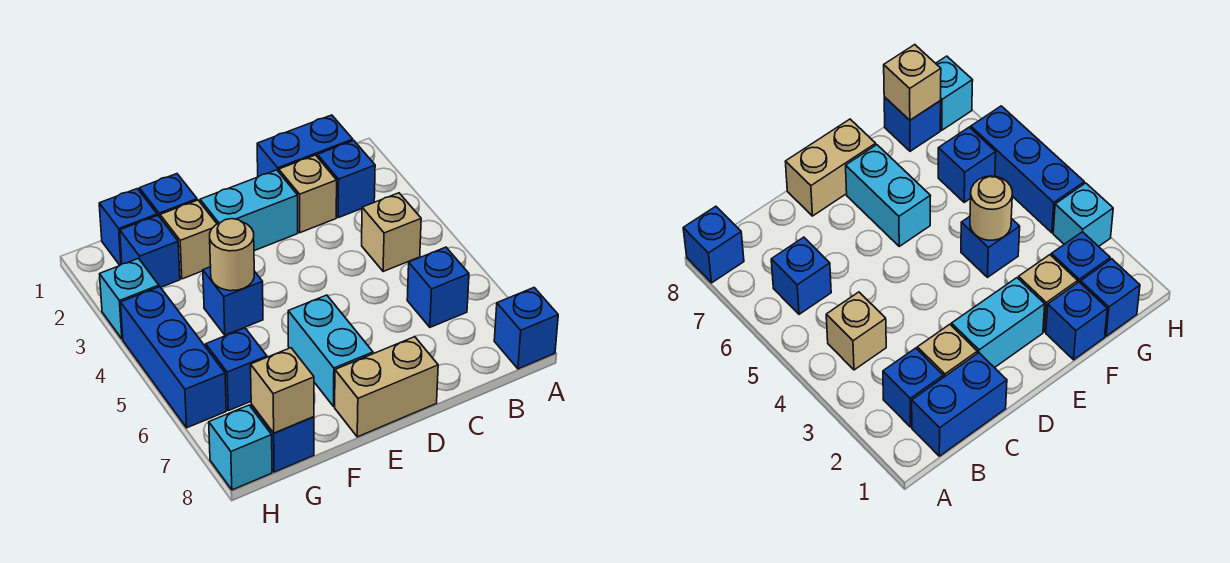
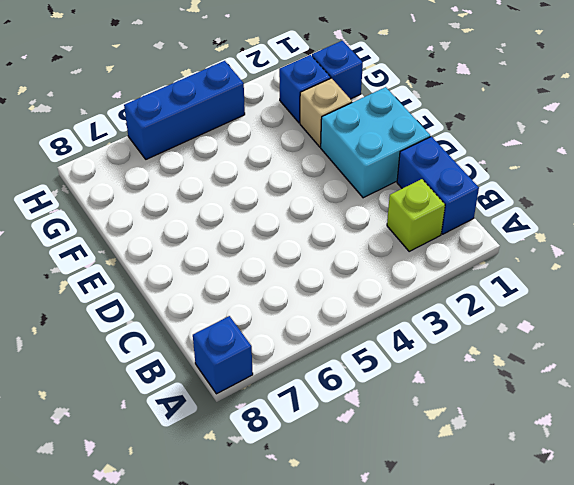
lime brick B2 level 1 -> blue brick B2 level 1
cyan brick D1:E2 level 1 -> cyan brick D2:E2 level 1
none -> tan brick B4 level 1
none -> blue brick B6 level 1
none -> tan brick C2 level 1

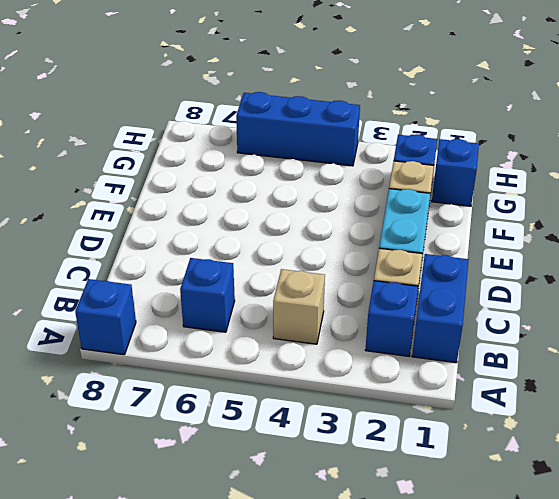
none -> tan brick D8:E8 level 1
none -> cyan brick E6:E7 level 1
none -> blue brick F1 level 1

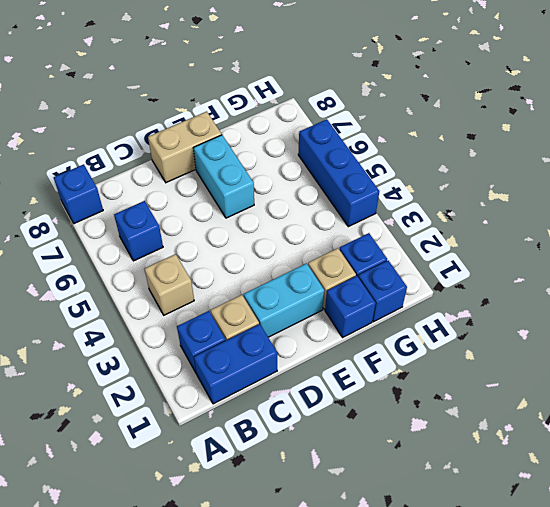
none -> blue brick F4 level 1
none -> blue brick G6 level 1
none -> blue brick G8 level 1

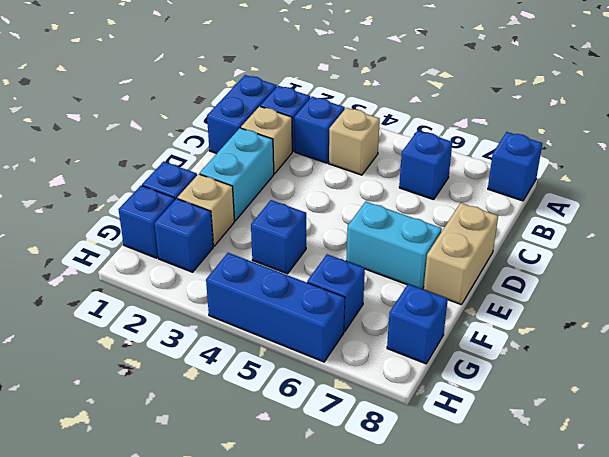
blue brick B3 level 1 -> none
none -> cyan brick H3 level 1
none -> cyan brick H8 level 1
none -> tan round brick F4 level 2

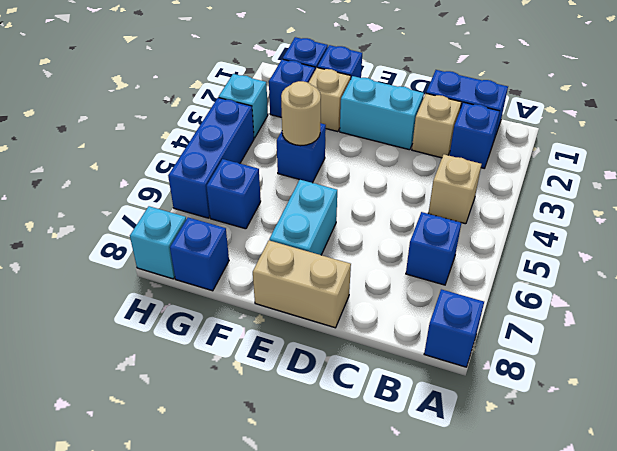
none -> tan brick G8 level 2

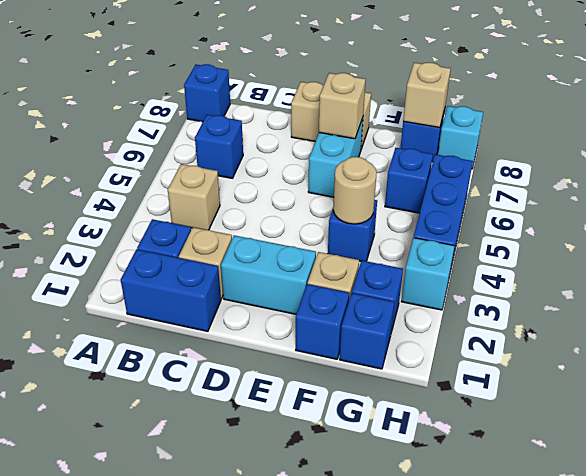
tan brick E7 level 2 -> none

